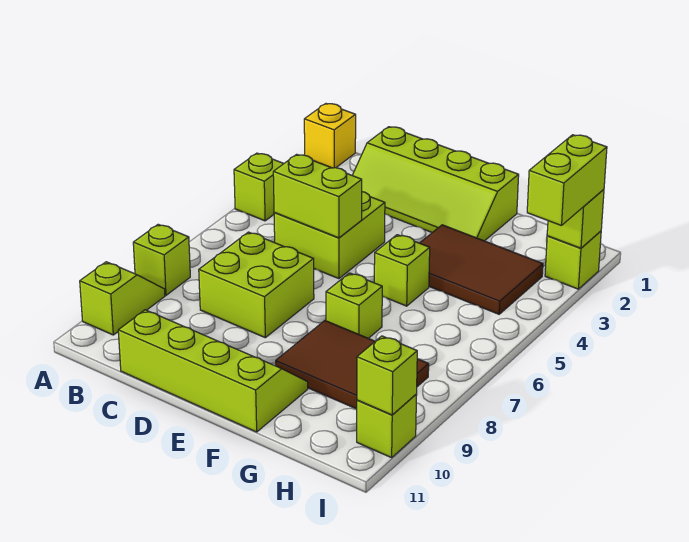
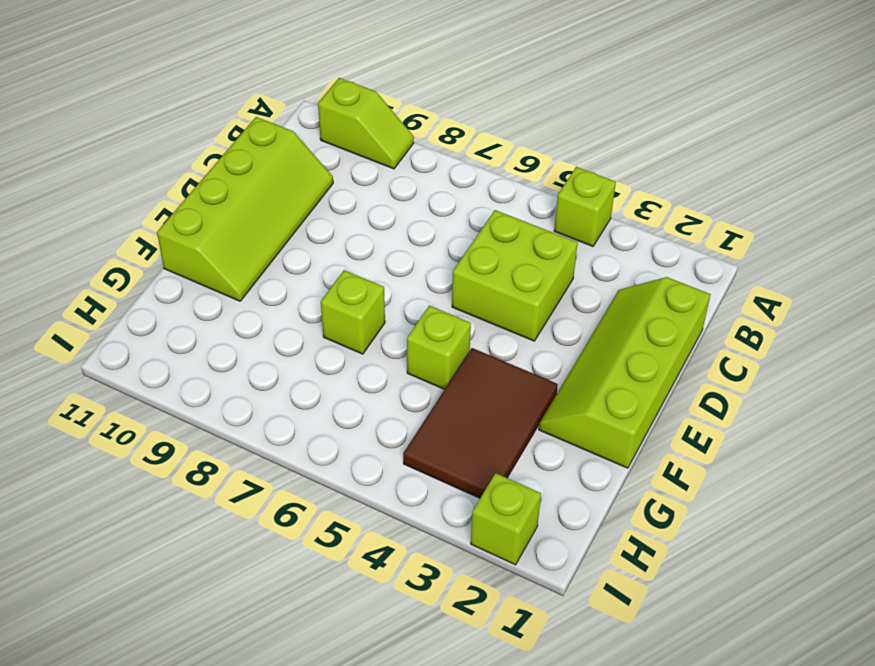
none -> yellow brick A1 level 1
none -> lime brick A8 level 1
none -> lime brick C7:D8 level 1

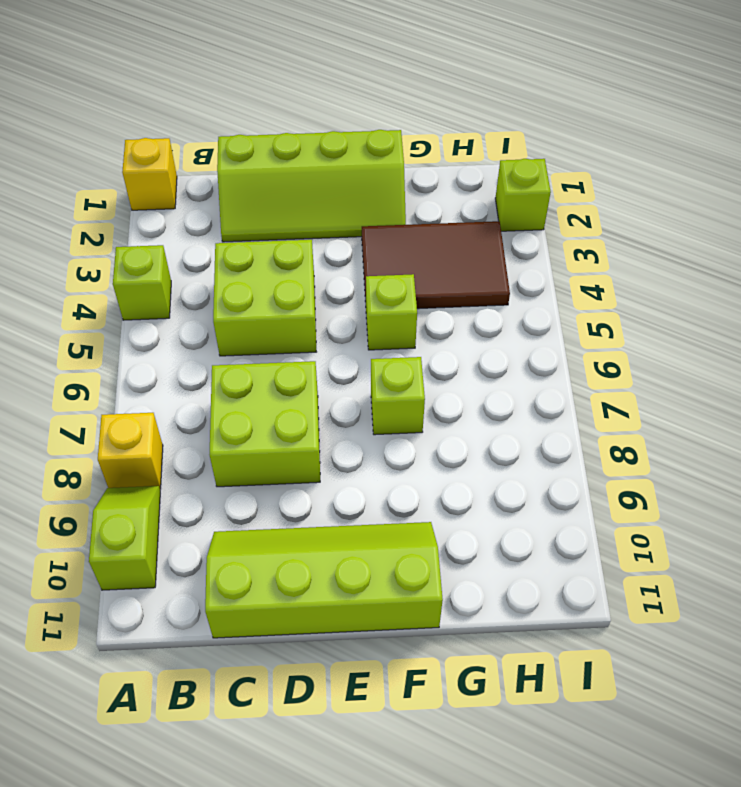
yellow brick A8 level 1 -> lime brick A8 level 1
none -> brown tile F8:H9 level 1
none -> lime brick I10 level 1
none -> lime brick C5:D5 level 2

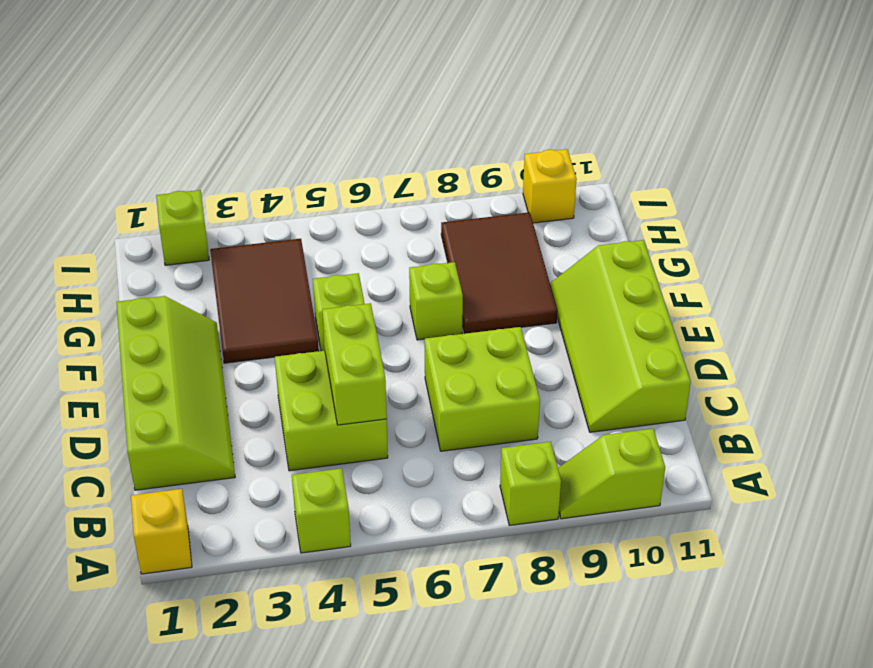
yellow brick I10 level 1 -> lime brick I10 level 1
none -> lime brick I2 level 2
none -> lime brick I10 level 2
none -> lime brick I2:I3 level 3

